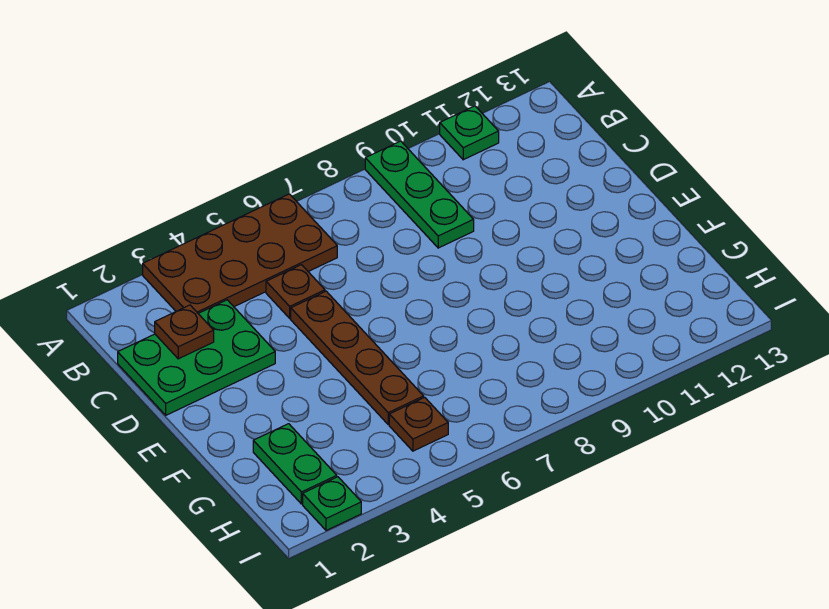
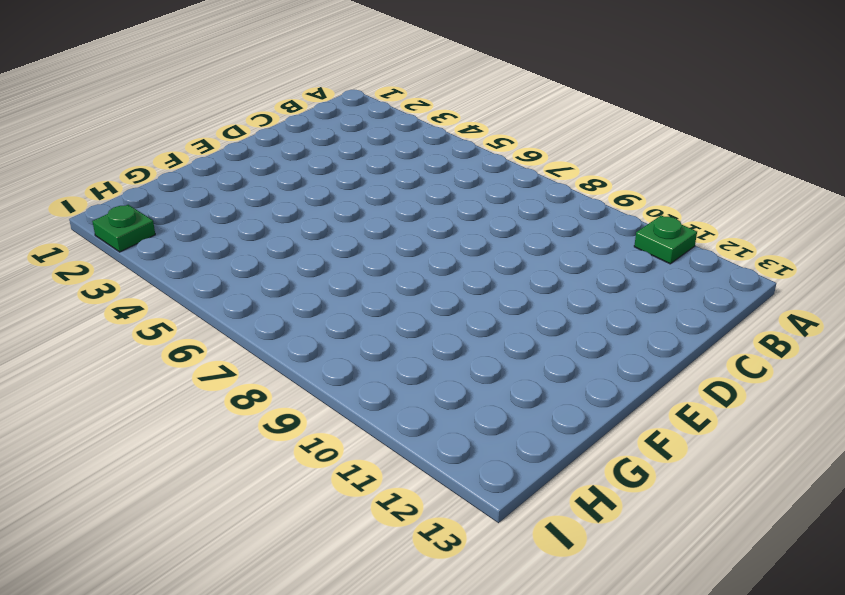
none -> brown plate A3:B6 level 1
none -> green plate A9:C9 level 1

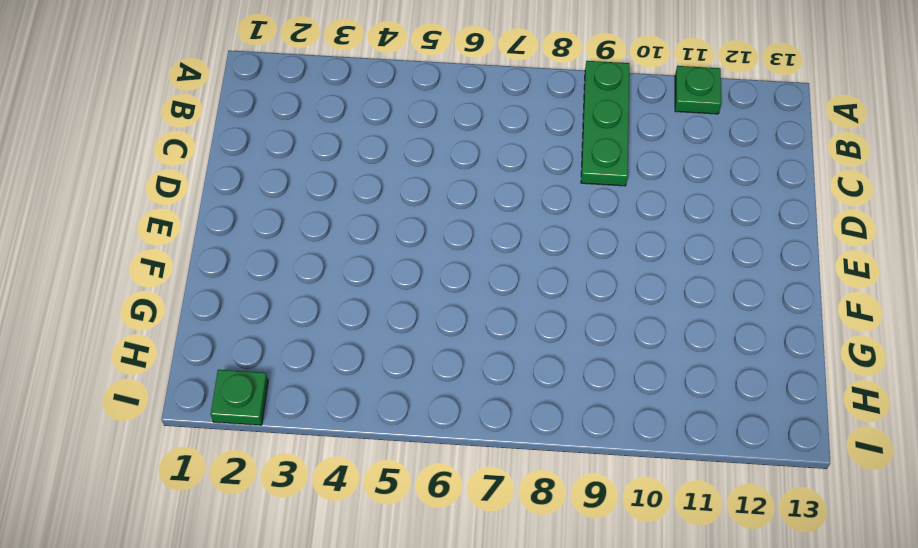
none -> brown plate A3:B6 level 1
none -> green plate C1:D3 level 1

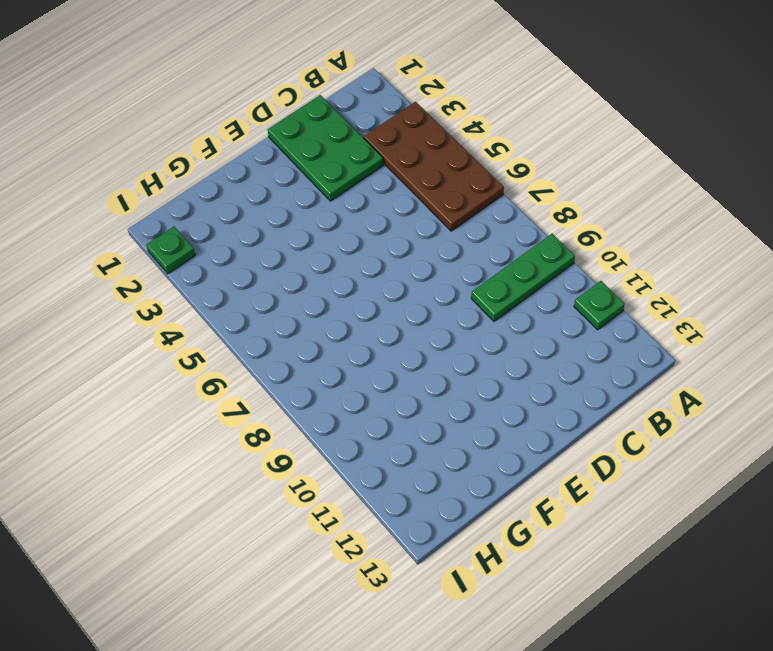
none -> brown plate C5 level 1
none -> brown plate D5:G5 level 1

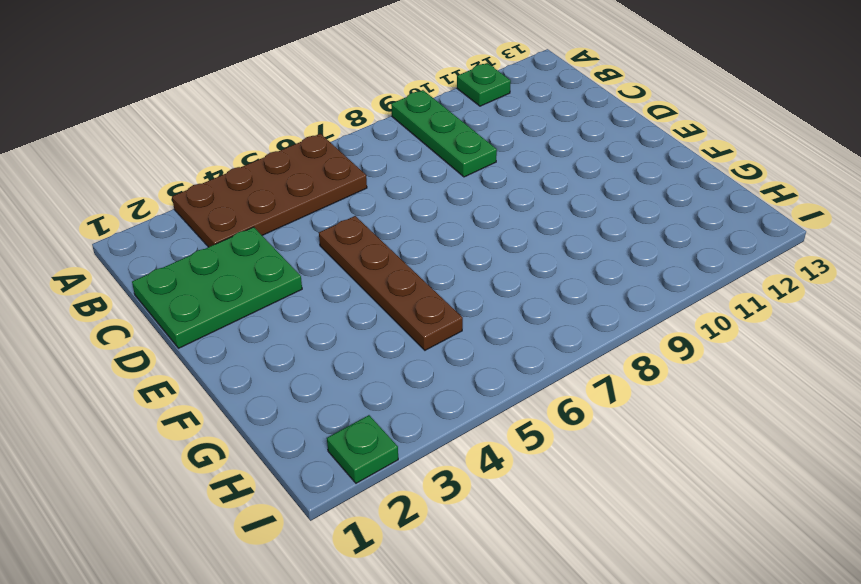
none -> brown plate C5 level 1
none -> green plate G2:H2 level 1

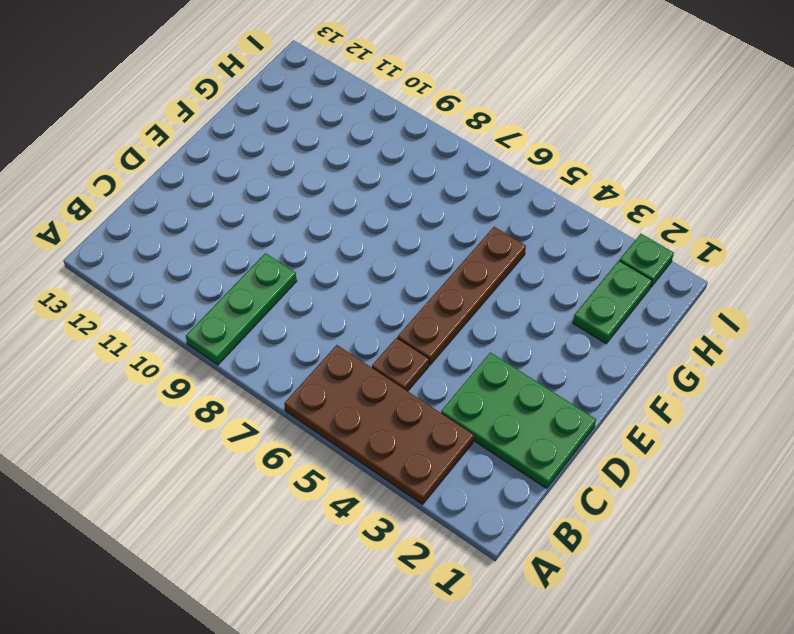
none -> green plate A11 level 1
none -> brown plate H5 level 1

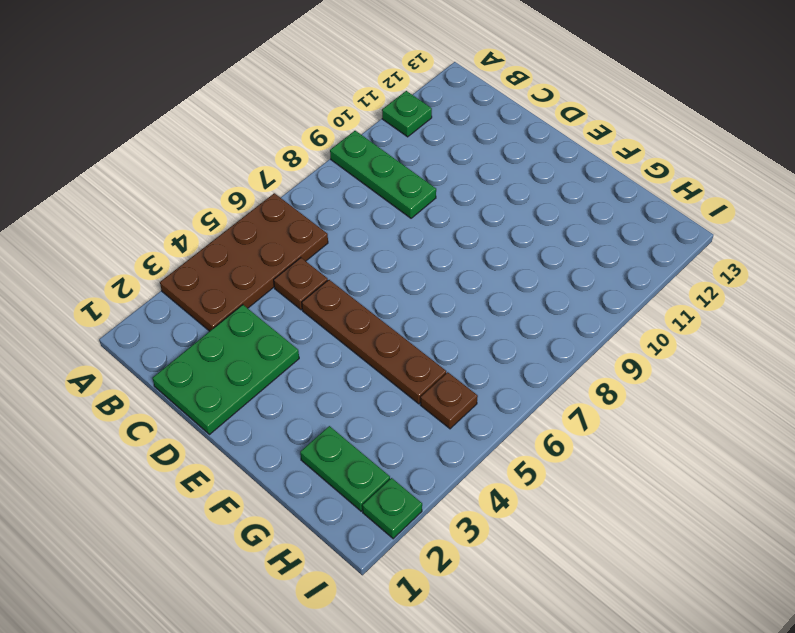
none -> brown plate C2 level 2

